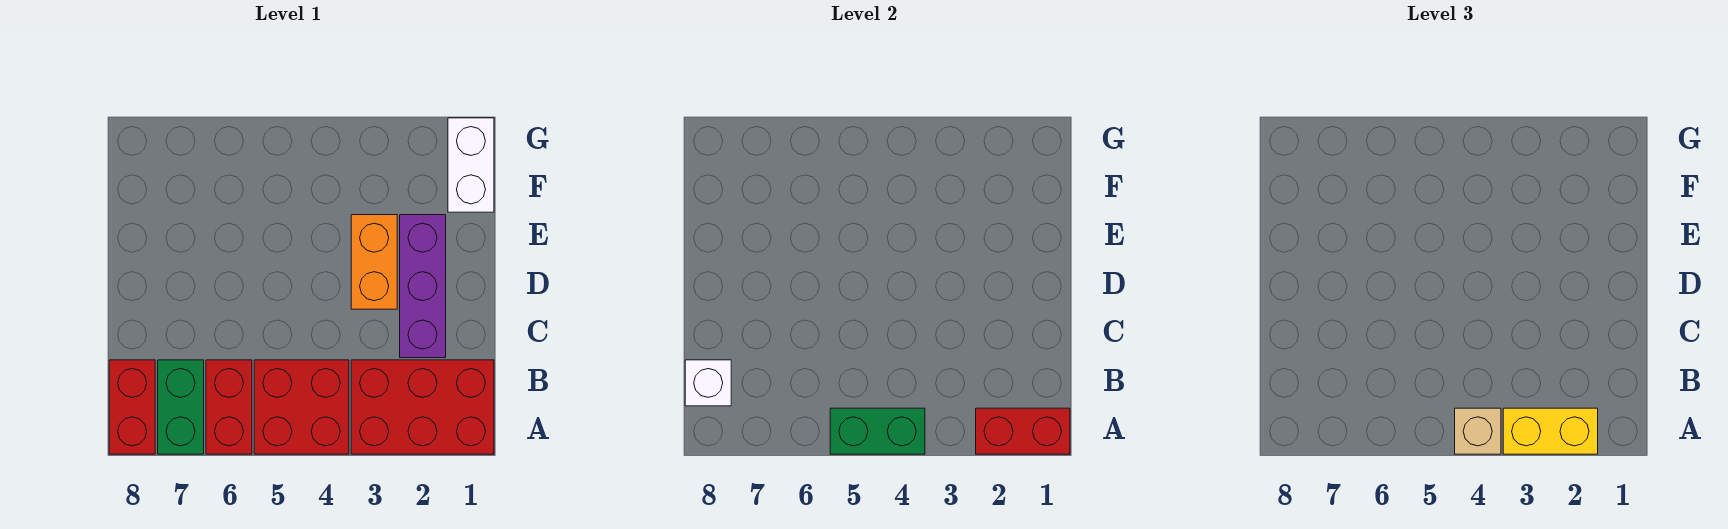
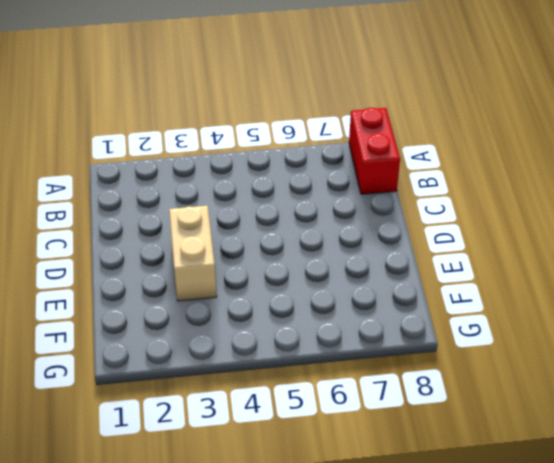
tan brick D3:E3 level 1 -> orange brick D3:E3 level 1
none -> red brick A1:B3 level 1
none -> red brick A4:B5 level 1
none -> red brick A6:B6 level 1

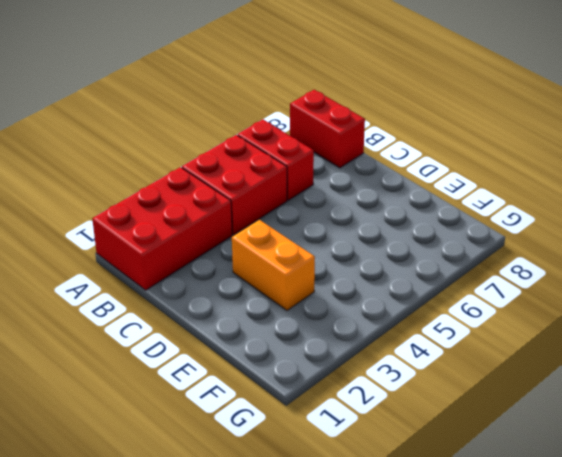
none -> green brick A7:B7 level 1
none -> purple brick C2:E2 level 1
none -> white brick F1:G1 level 1

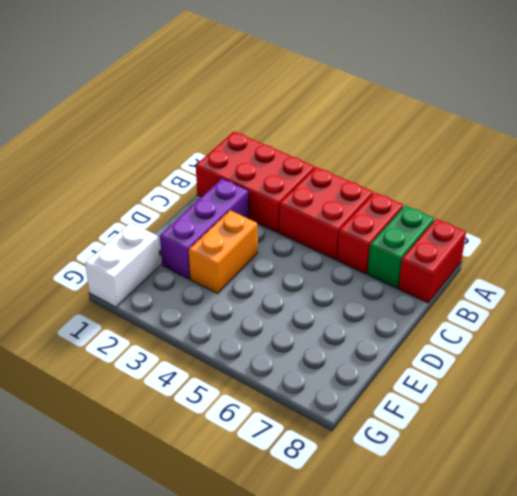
none -> red brick A1:A2 level 2
none -> green brick A4:A5 level 2
none -> white brick B8 level 2

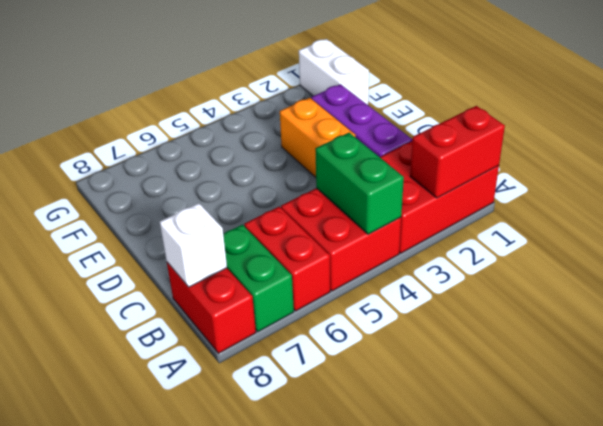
green brick A4:B4 level 2 -> green brick A4:A5 level 2
none -> yellow brick A2:A3 level 3
none -> tan brick A4 level 3

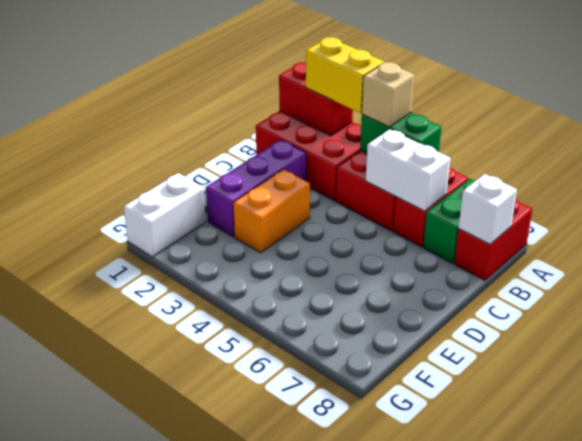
white brick B5:B6 level 2 -> none

